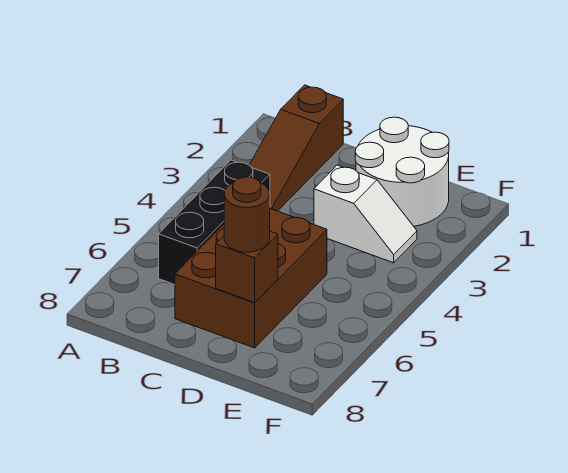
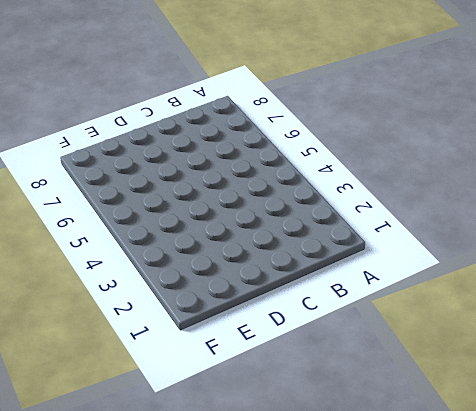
none -> brown slope B1:B3 level 1 top 1
none -> black brick B4:B6 level 1

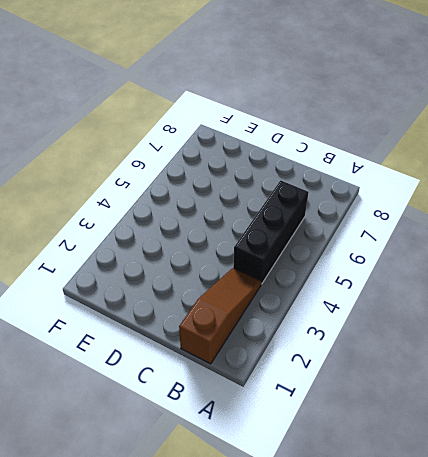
none -> brown brick C5:D7 level 1
none -> white round brick D1:E2 level 1

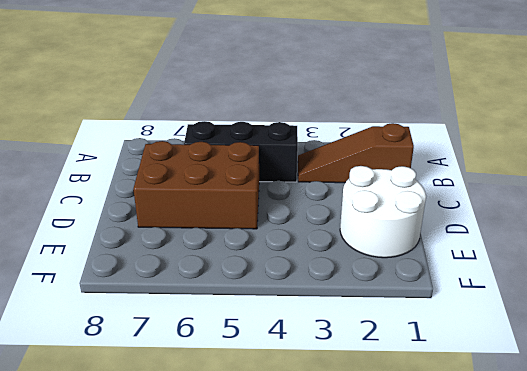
none -> white slope D3:E3 level 1 top D
none -> brown brick D7 level 2

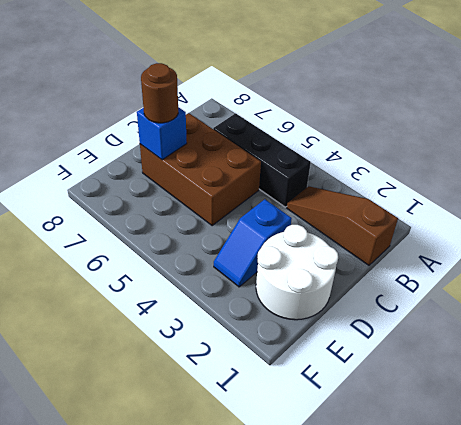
blue slope D3:E3 level 1 top D -> white slope D3:E3 level 1 top D
blue brick D7 level 2 -> brown brick D7 level 2

